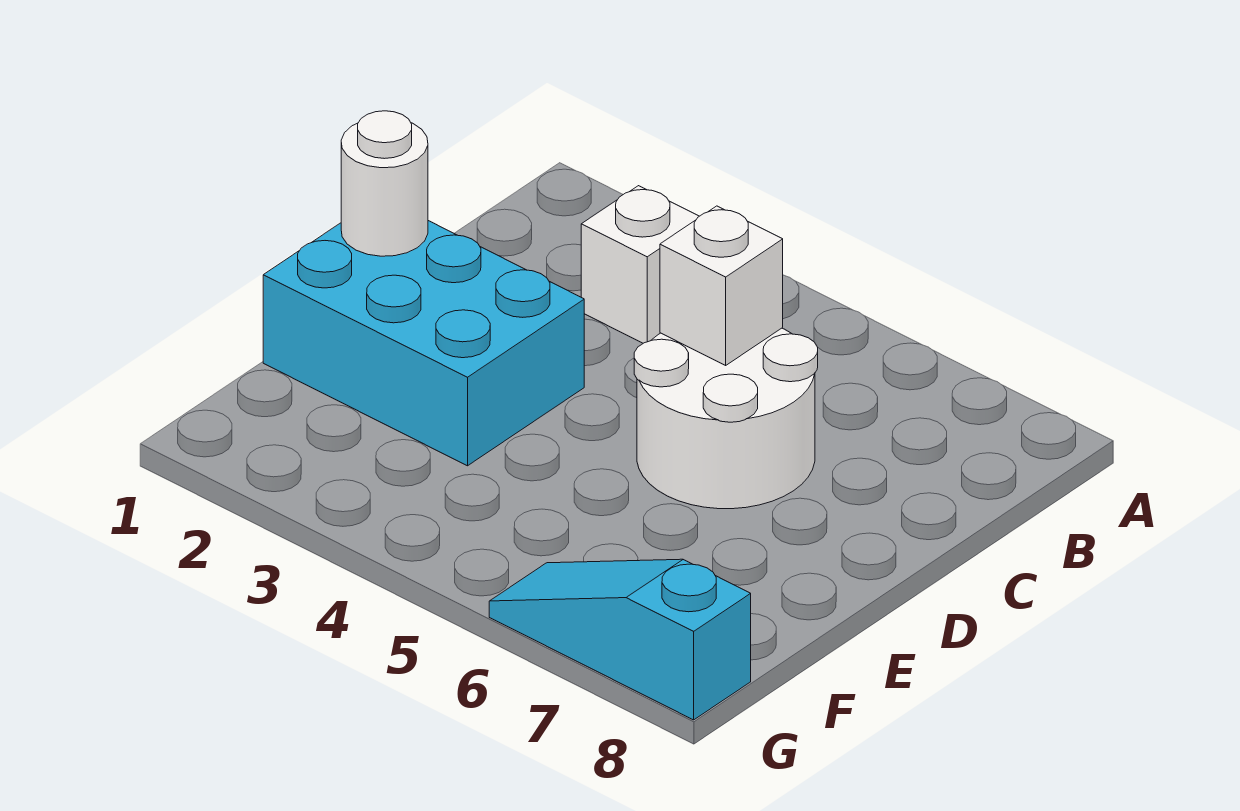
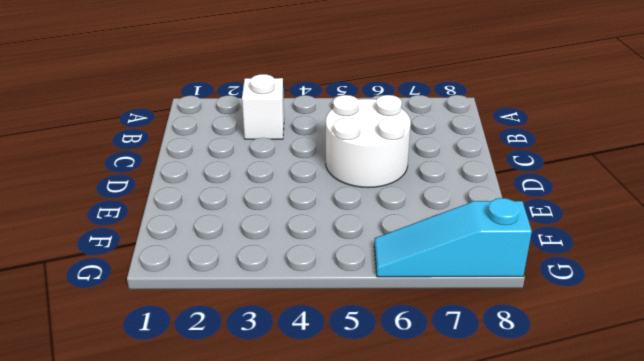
none -> cyan brick D1:E3 level 1
none -> white brick C5 level 2

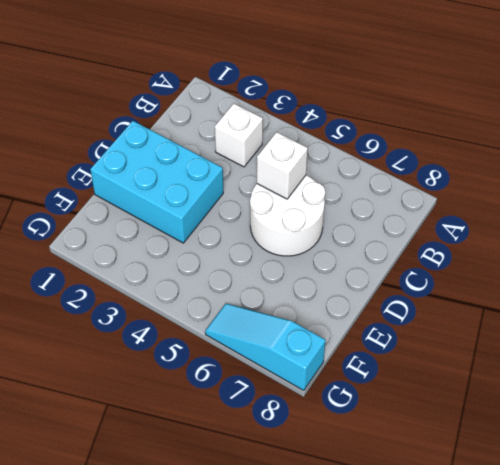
none -> white round brick D1 level 2

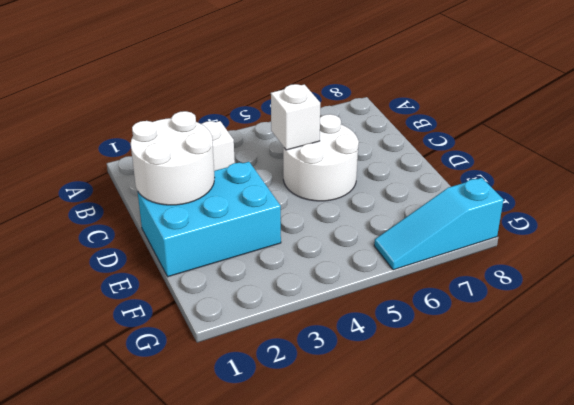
white round brick C1:D2 level 2 -> white round brick D1 level 2

